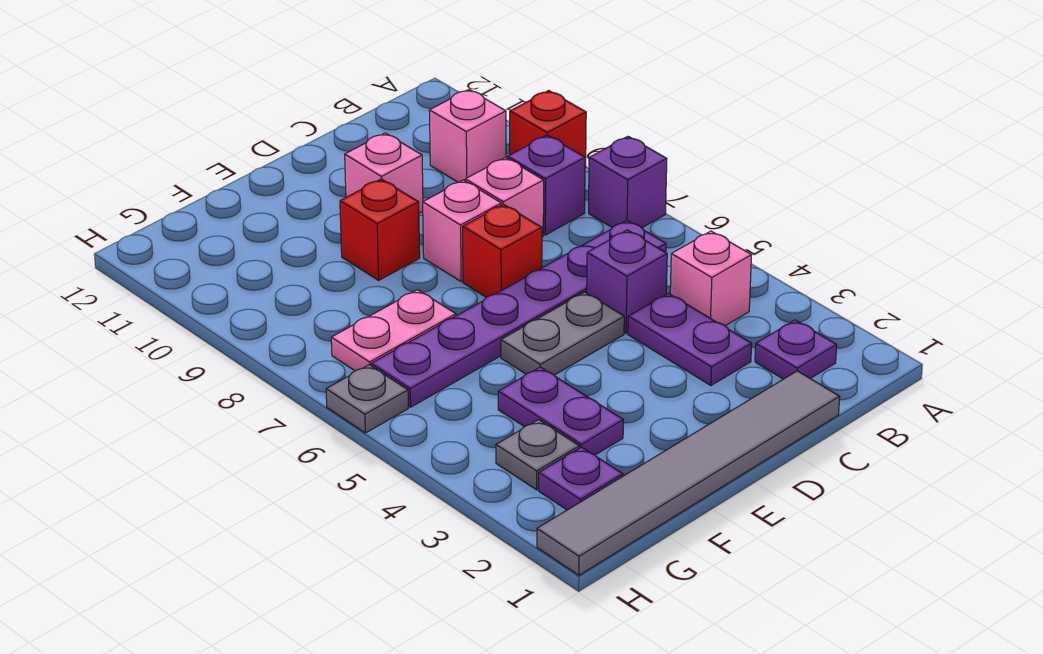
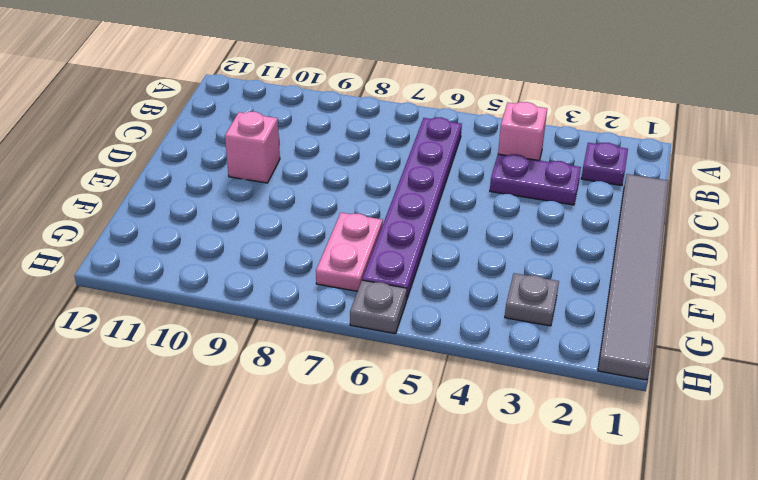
none -> purple brick A7 level 1
none -> red brick A9 level 1
none -> purple brick B8 level 1

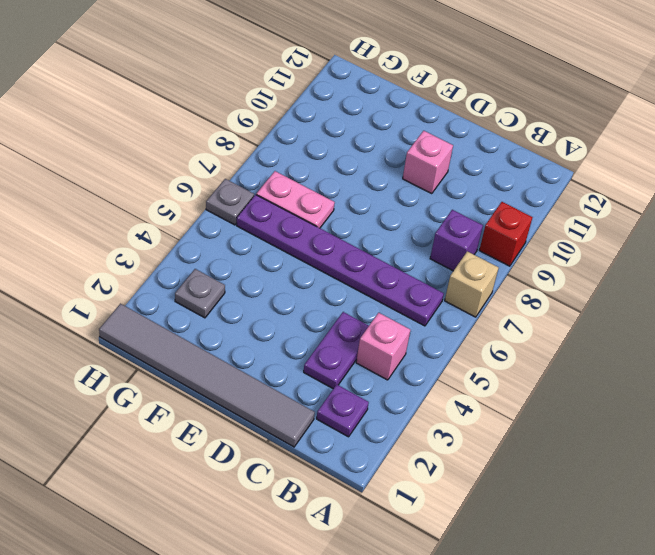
tan brick A7 level 1 -> purple brick A7 level 1
none -> pink brick B10 level 1
none -> purple brick C5 level 1
none -> pink brick C8 level 1

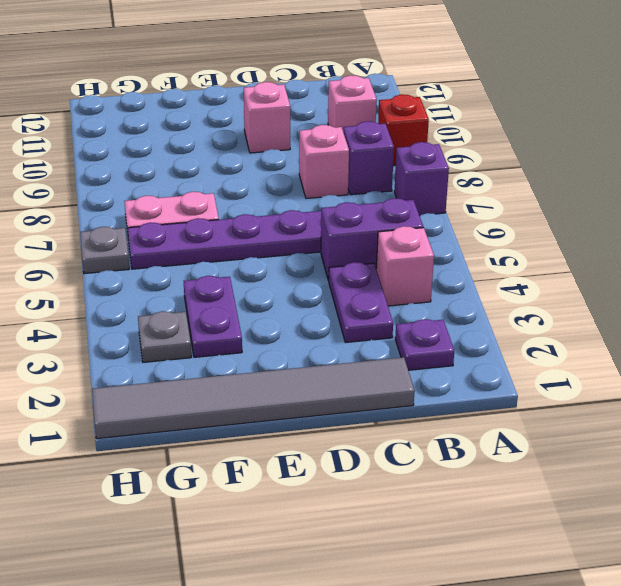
purple brick B5:C5 level 1 -> purple brick C5 level 1
none -> grey plate D5:E5 level 1
none -> red brick D7 level 1
none -> pink brick D8 level 1

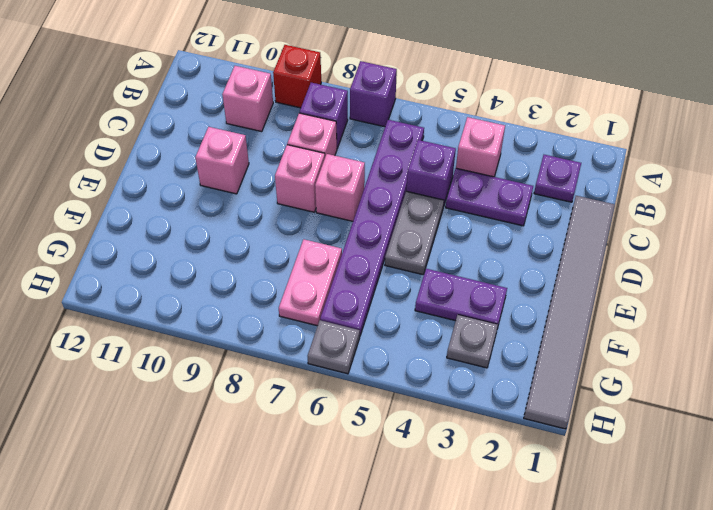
pink brick D7 level 1 -> red brick D7 level 1
none -> red brick E9 level 1
none -> purple plate G2 level 1

